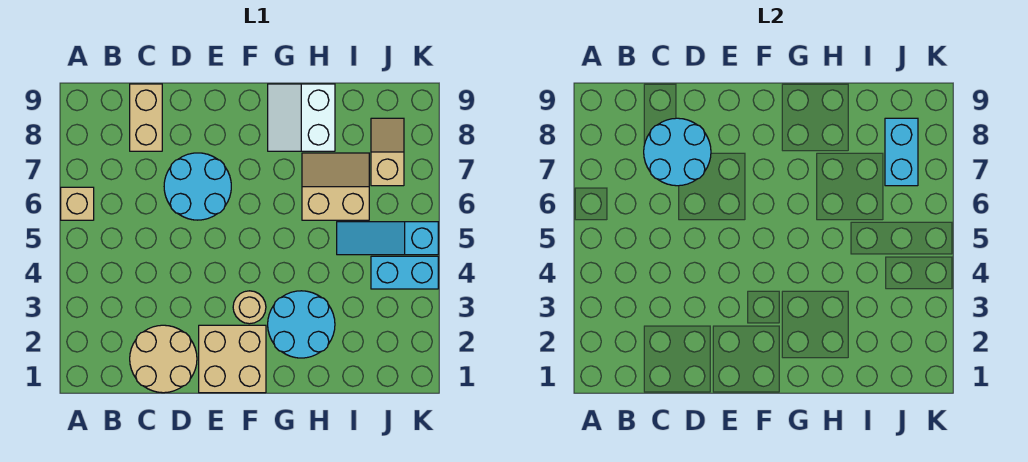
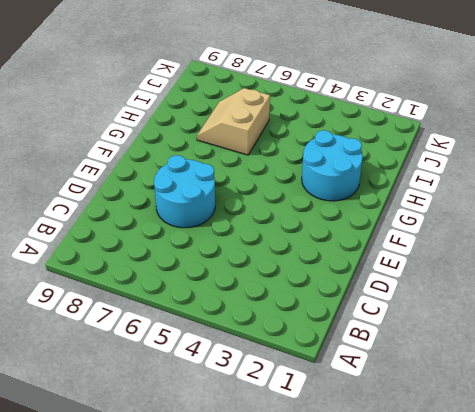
none -> tan brick A6 level 1
none -> tan round brick C1:D2 level 1
none -> tan brick C8:C9 level 1

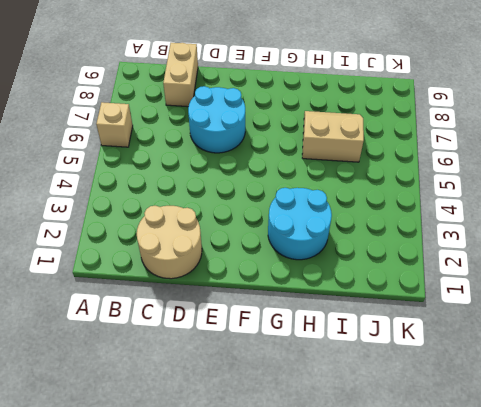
none -> tan brick E1:F2 level 1
none -> tan round brick F3 level 1
none -> white slope G8:H9 level 1 top H

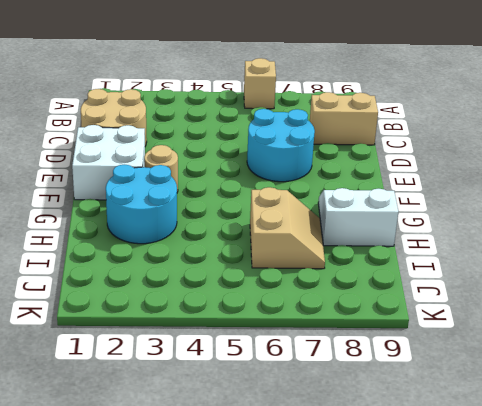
white brick E1:F2 level 1 -> tan brick E1:F2 level 1
none -> cyan slope I5:K5 level 1 top K
none -> cyan brick J4:K4 level 1
none -> tan slope J7:J8 level 1 top 7

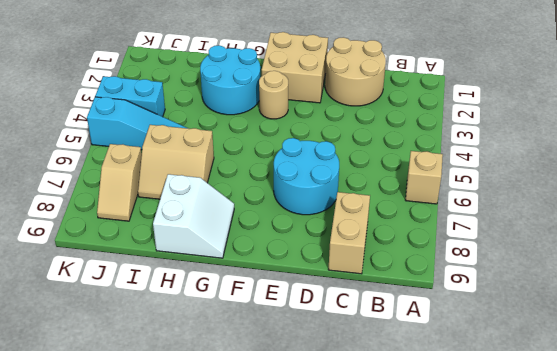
none -> cyan round brick C7:D8 level 2
none -> cyan brick J7:J8 level 2

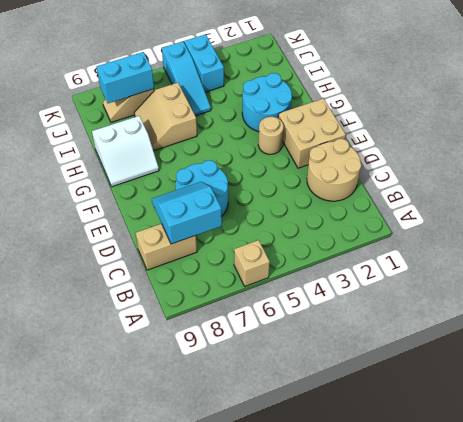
cyan slope C7:D8 level 2 top C -> cyan round brick C7:D8 level 2

